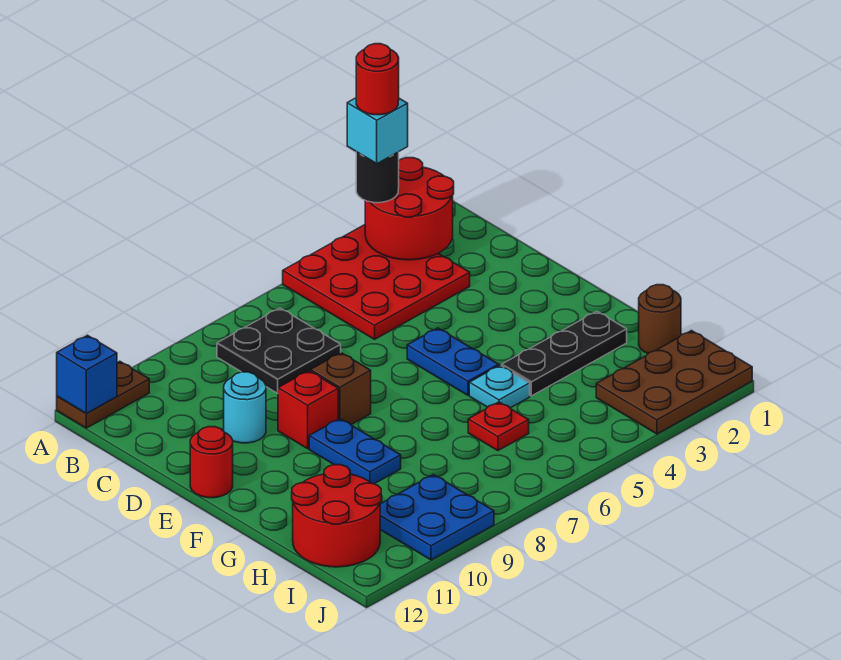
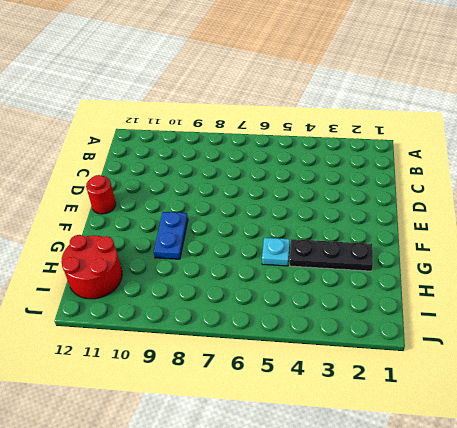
none -> red plate A3:C5 level 1
none -> brown plate A11:A12 level 1
none -> black plate B7:C8 level 1

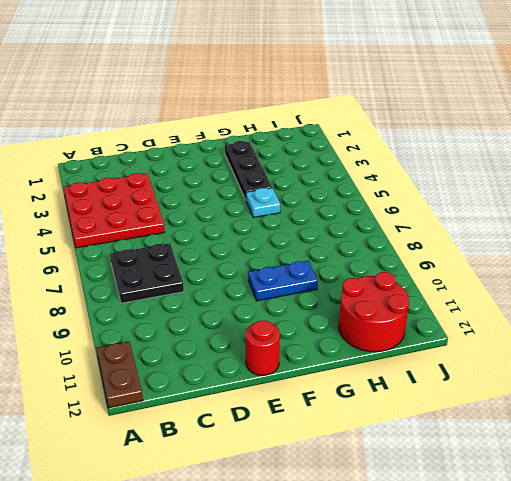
none -> cyan round brick D10 level 1
none -> blue plate E5:F5 level 1
none -> brown brick E8 level 1

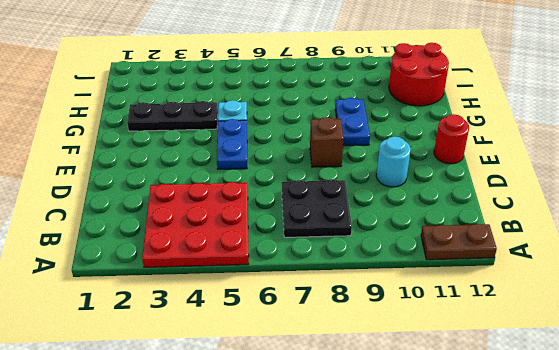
none -> red brick E9 level 1
none -> brown round brick H1 level 1
none -> red plate H6 level 1

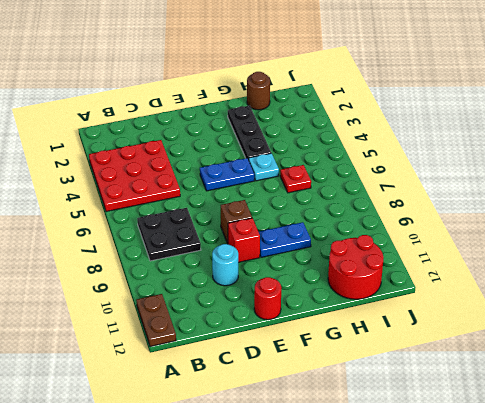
none -> brown plate I1:J3 level 1
none -> blue plate I9:J10 level 1
none -> red round brick A2:B3 level 2

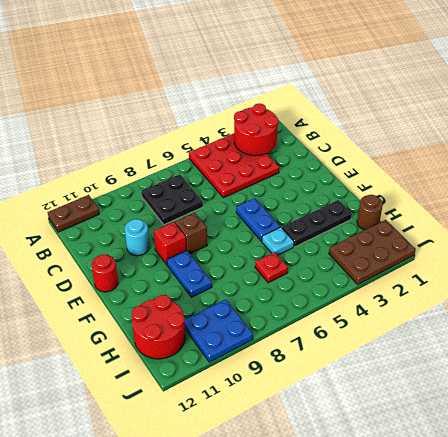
none -> blue brick A12 level 2
none -> black round brick A3 level 3
none -> cyan brick A3 level 4

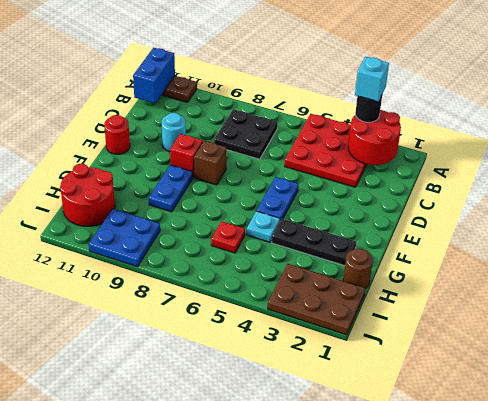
blue brick A12:B12 level 2 -> blue brick A12 level 2
none -> red round brick A3 level 5

